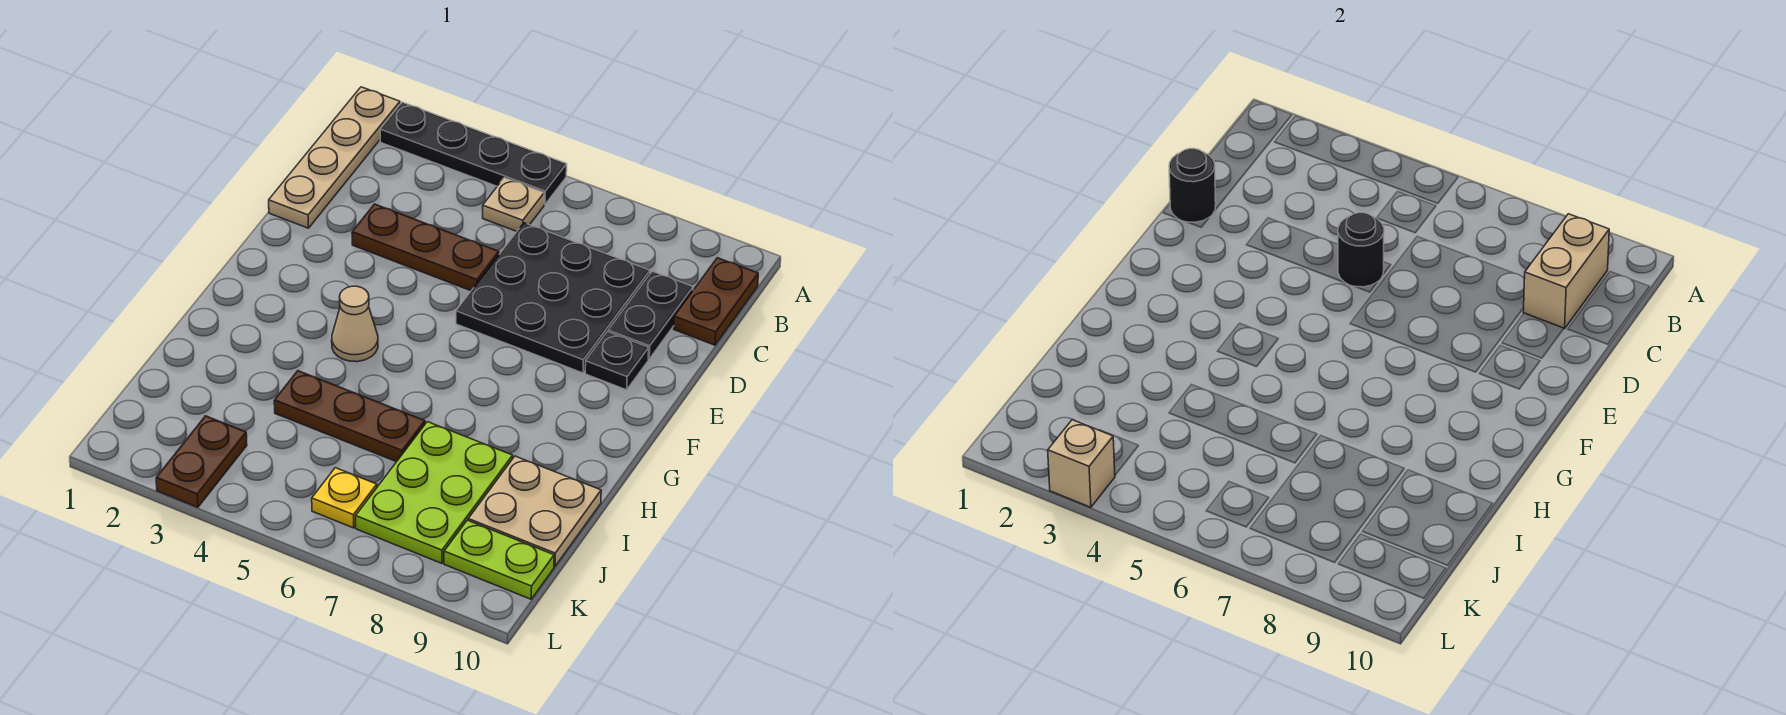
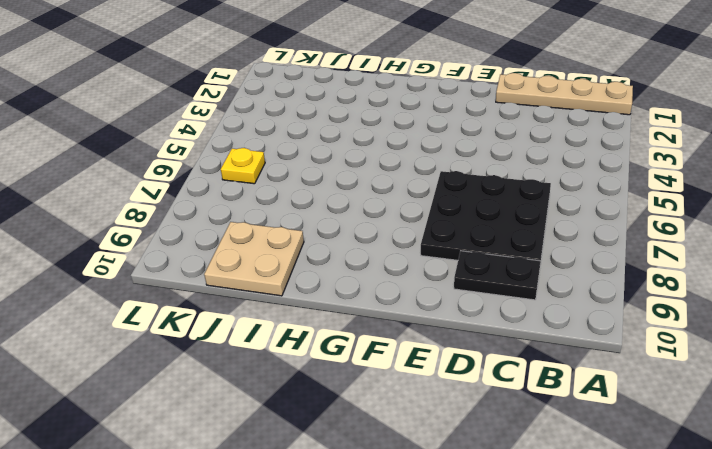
none -> black plate A2:A5 level 1
none -> tan plate B5 level 1
none -> brown plate B10:C10 level 1

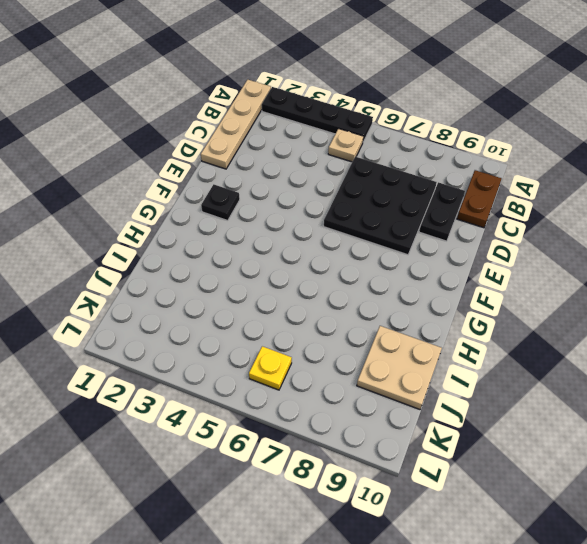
black plate F2 level 1 -> black plate E9 level 1
none -> brown plate D3:D5 level 1
none -> tan cone G4 level 1
none -> brown plate I4:I6 level 1

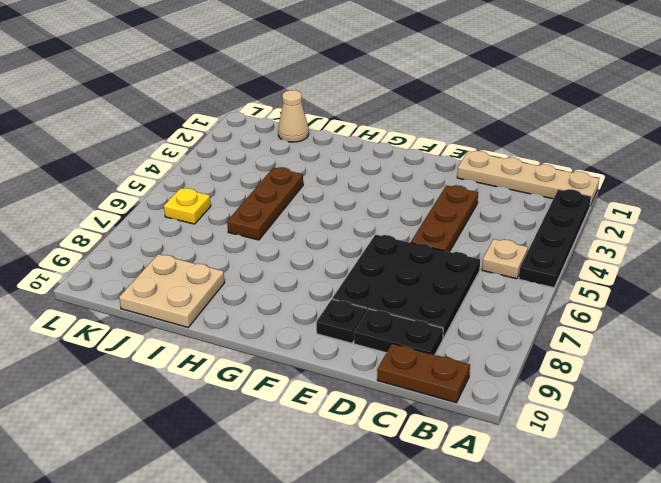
tan cone J1 level 1 -> tan cone G4 level 1
none -> lime plate I7:K8 level 1
none -> brown plate K3:L3 level 1
none -> lime plate K9:K10 level 1

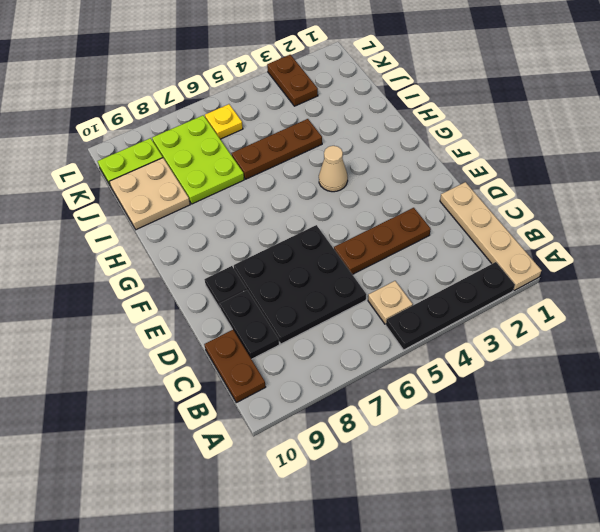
none -> tan brick B9:C9 level 2
none -> black round brick D1 level 2
none -> black round brick D5 level 2

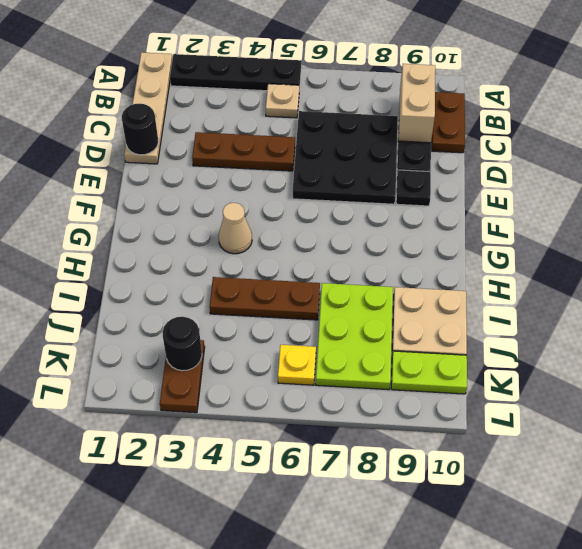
black round brick K3 level 2 -> black round brick D5 level 2
none -> tan brick L3 level 2

